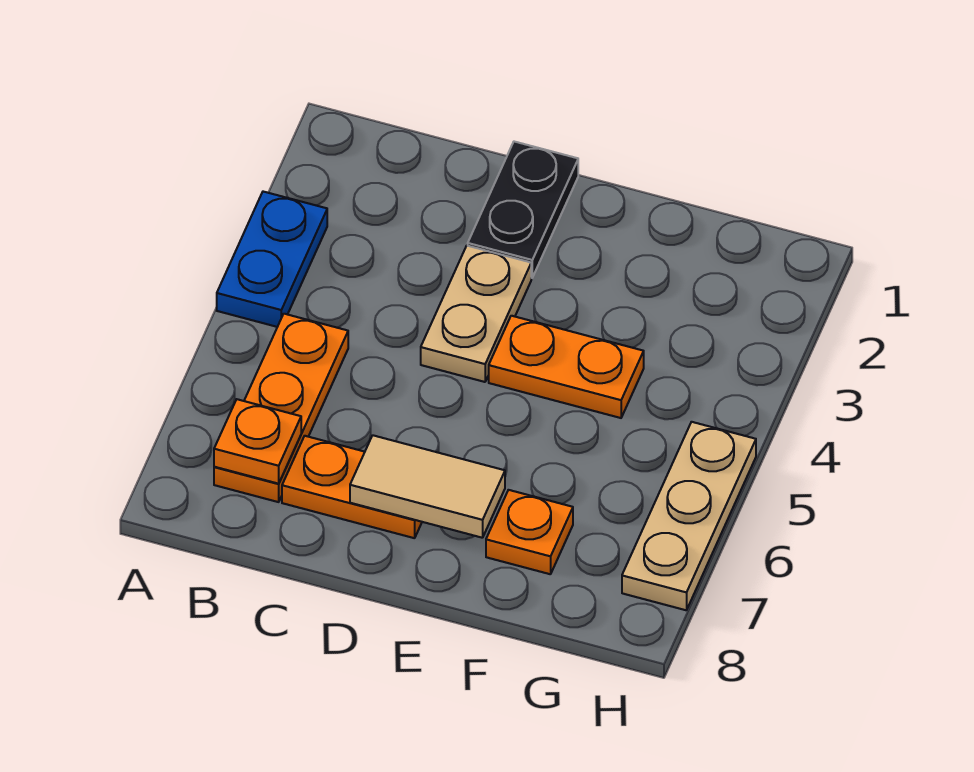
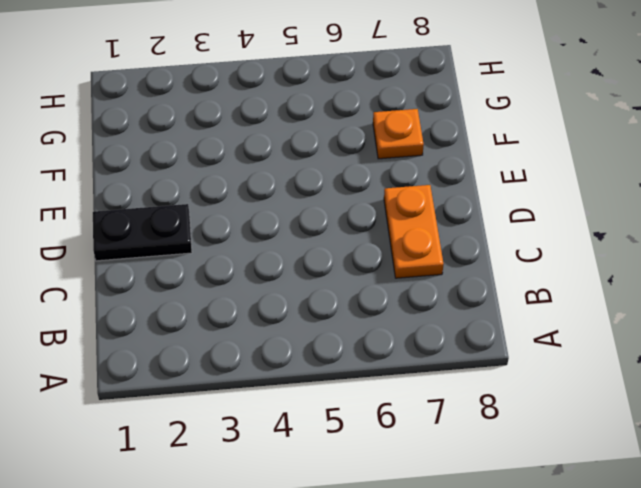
none -> blue plate A3:A4 level 1
none -> orange plate B5:B7 level 1

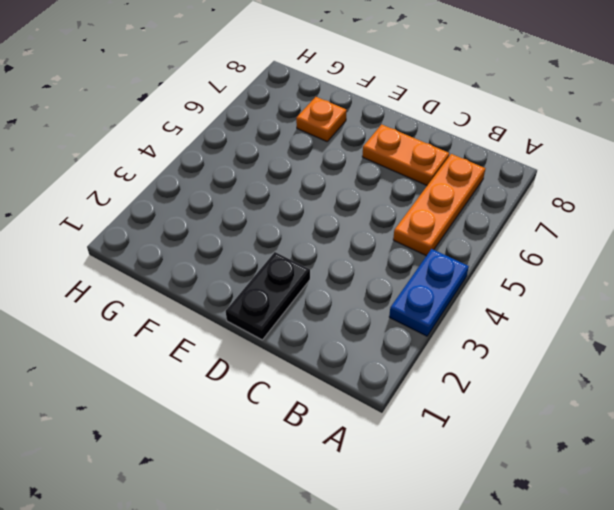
none -> tan plate D3:D4 level 1
none -> orange plate E4:F4 level 1

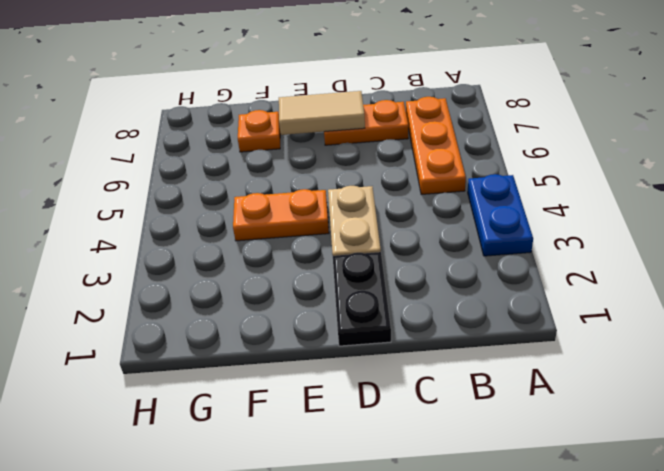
none -> tan plate H5:H7 level 1
none -> orange plate B7 level 2

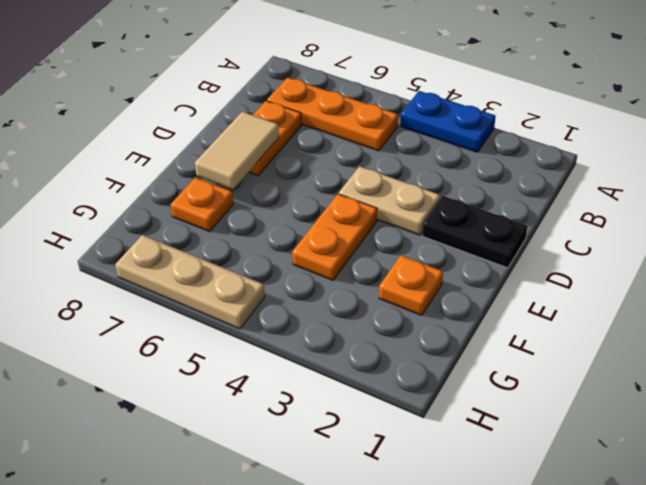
orange plate F2 level 1 -> orange plate B7 level 2

